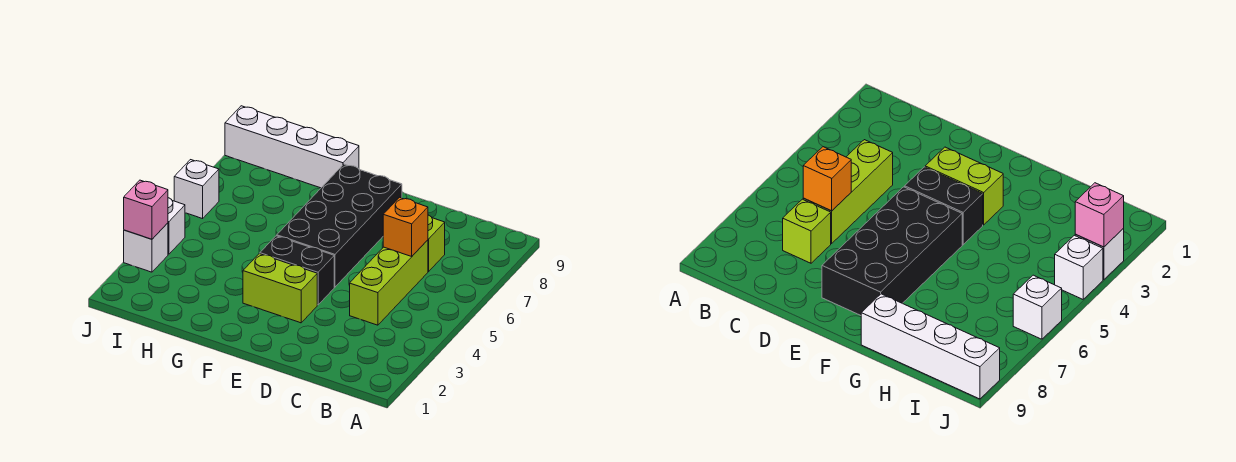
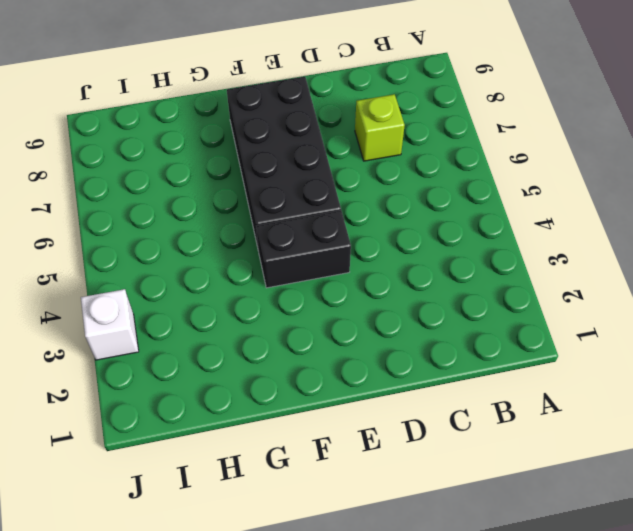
none -> lime brick C4:C6 level 1
none -> lime brick E3:F3 level 1

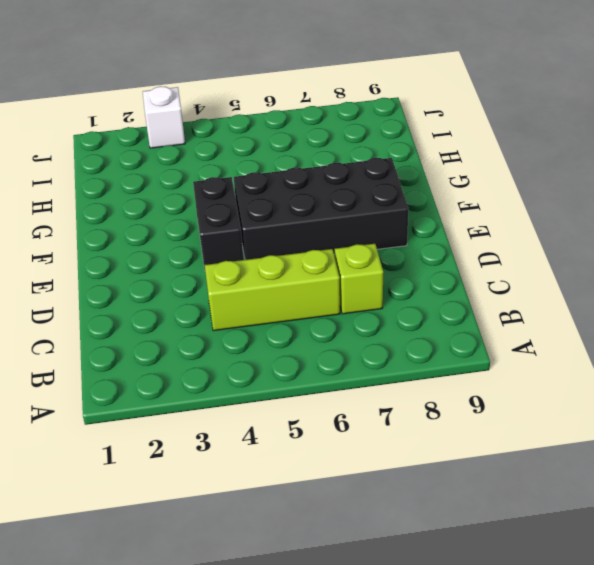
none -> lime brick E3:F3 level 1
none -> white brick G9:J9 level 1

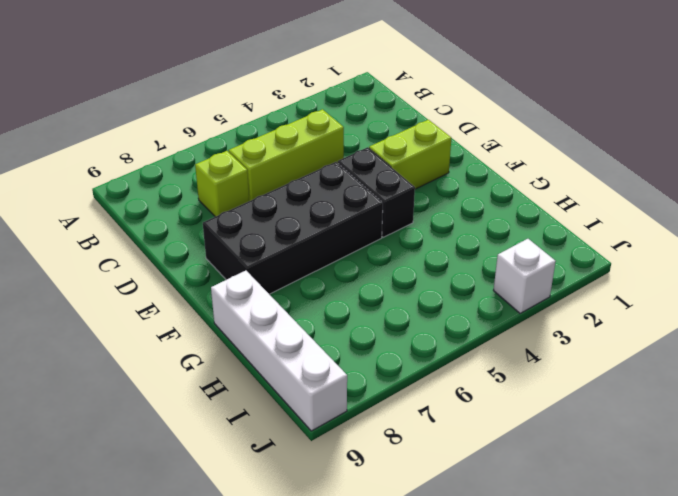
lime brick E2:E3 level 1 -> lime brick E3:F3 level 1
none -> white brick J4 level 1
none -> white brick J6 level 1

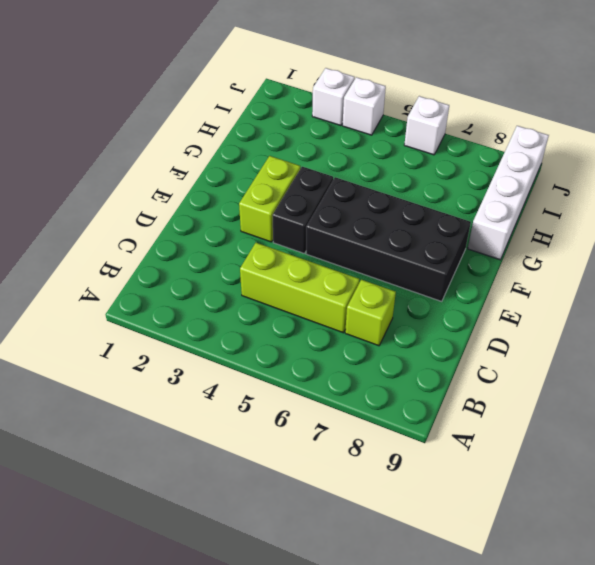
none -> orange brick C6 level 2
none -> pink brick J3 level 2

